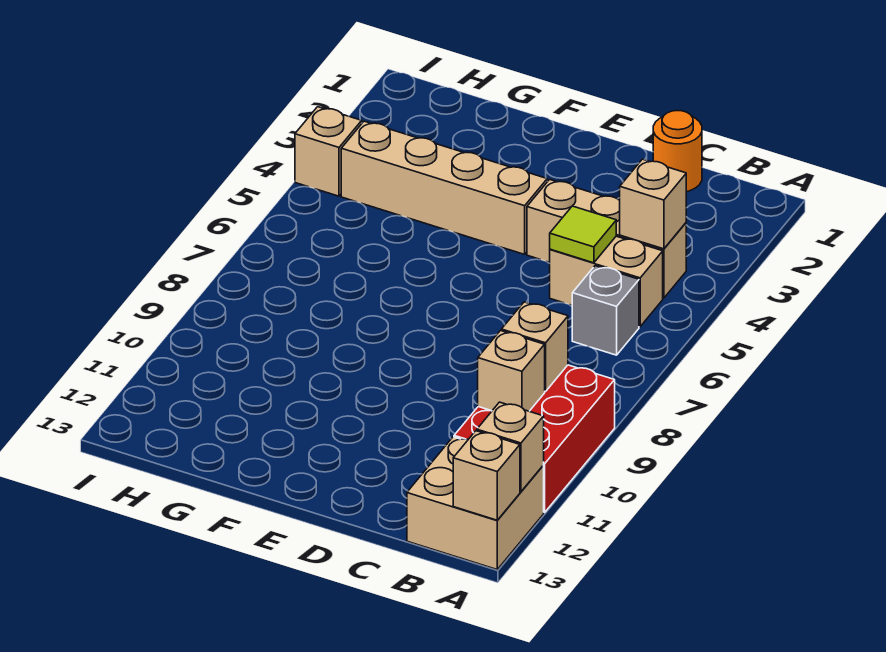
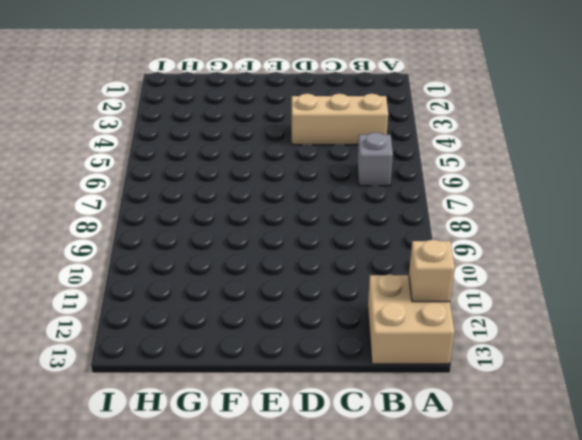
none -> red brick A9:B11 level 1
none -> tan brick B5:C5 level 1
none -> orange round brick C1 level 1

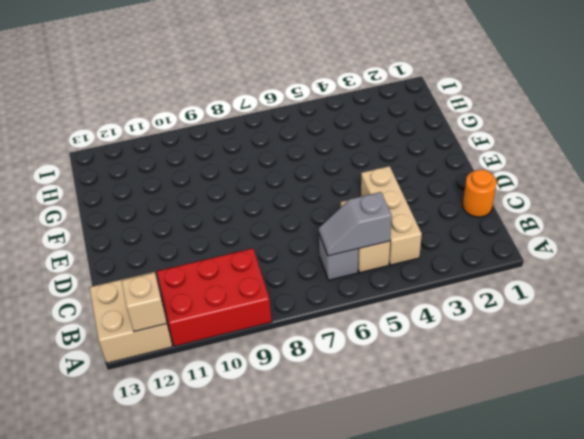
grey slope B5:B6 level 2 top 5 -> none
none -> tan brick E4:H4 level 1
none -> tan brick I4 level 1
none -> tan brick A13 level 2

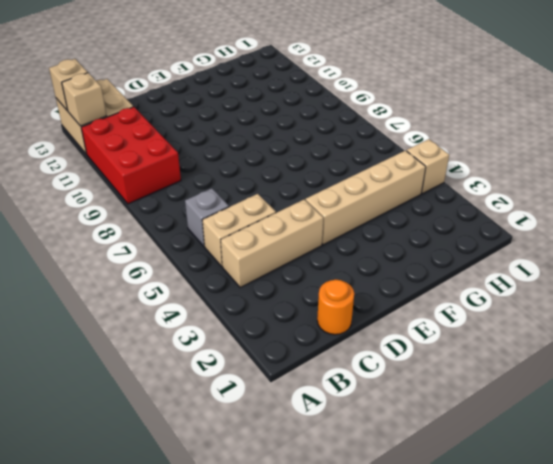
none -> tan brick B4 level 2
none -> tan brick B9 level 2
none -> tan brick B10 level 2

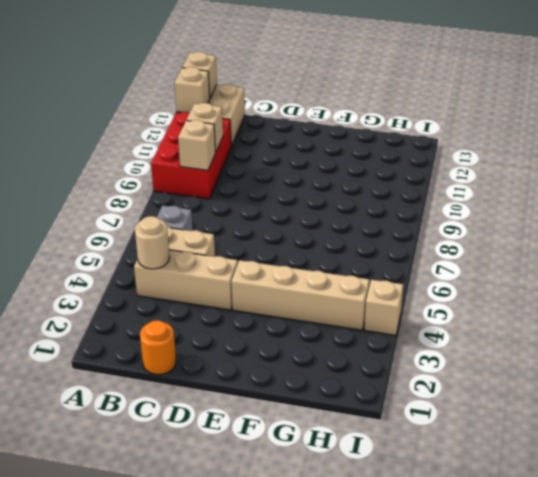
tan round brick B4 level 2 -> tan brick B4 level 2
none -> lime tile C5 level 2

